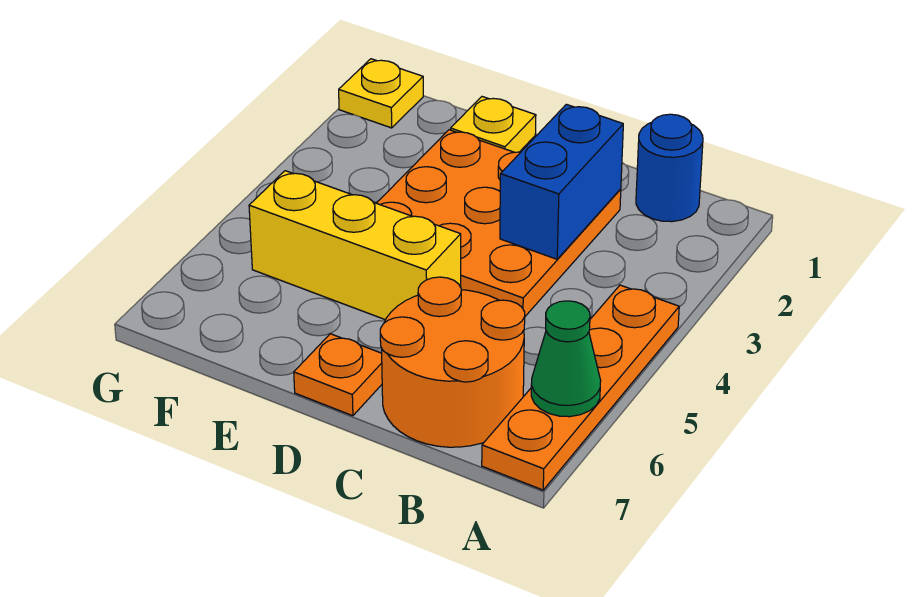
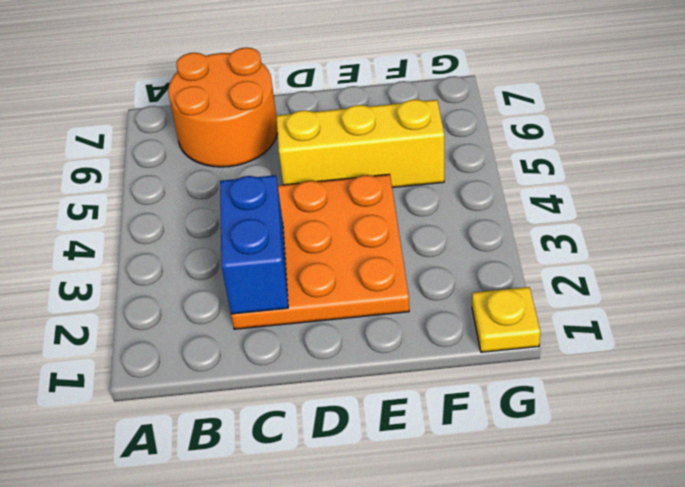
none -> orange plate A4:A7 level 1
none -> blue round brick B1 level 1

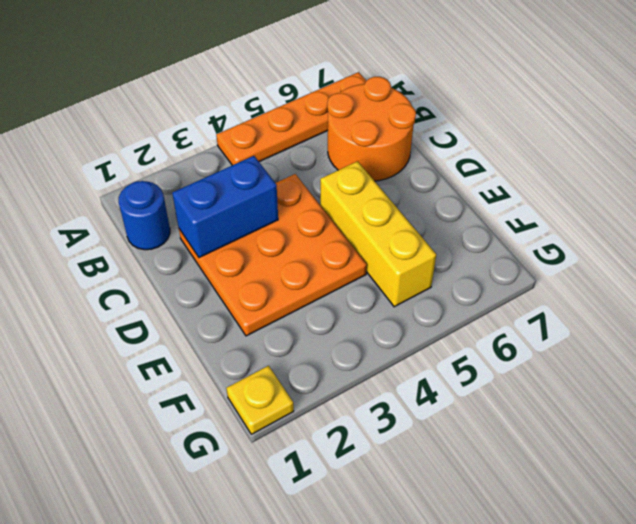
none -> orange plate D7 level 1
none -> yellow plate E1 level 1

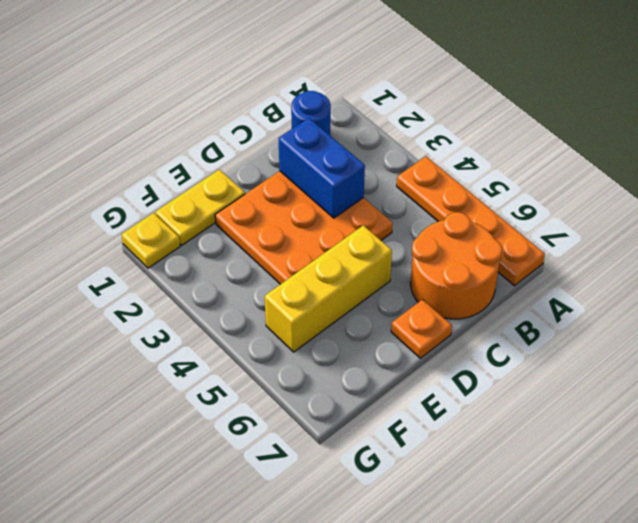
yellow plate E1:F1 level 1 -> yellow plate E1 level 1
none -> green cone A6 level 2

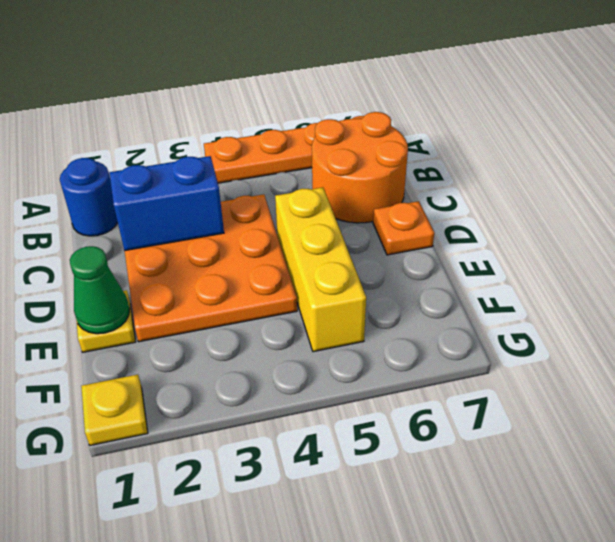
green cone E1 level 2 -> green cone A6 level 2

